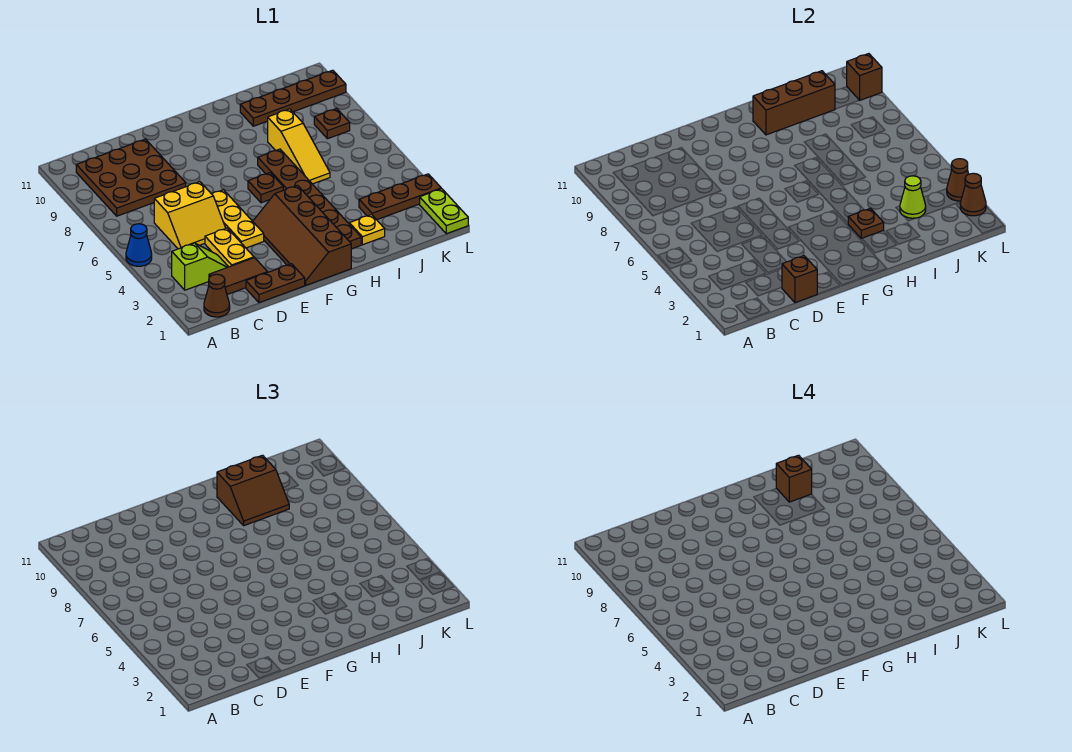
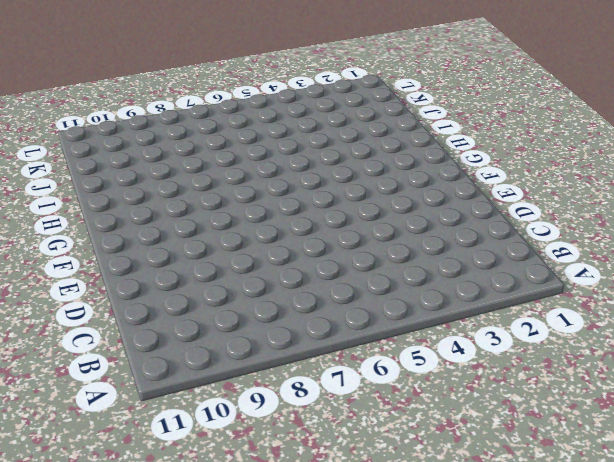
none -> blue cone A5 level 1
none -> brown cone B1 level 1
none -> lime slope B3:C3 level 1 top B

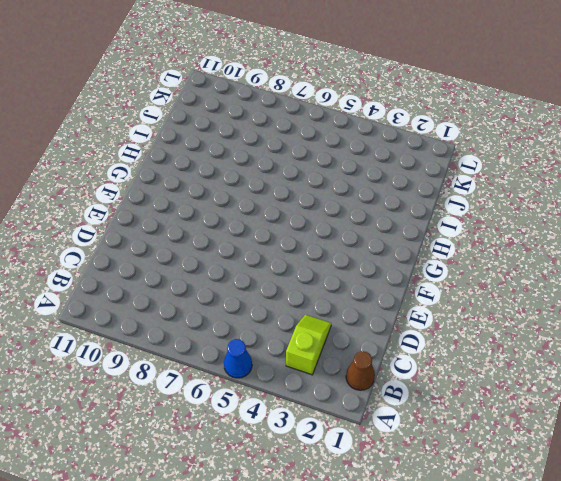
none -> brown plate B8:D10 level 1
none -> brown tile C2:D2 level 1
none -> yellow slope C5:D6 level 1 top 6

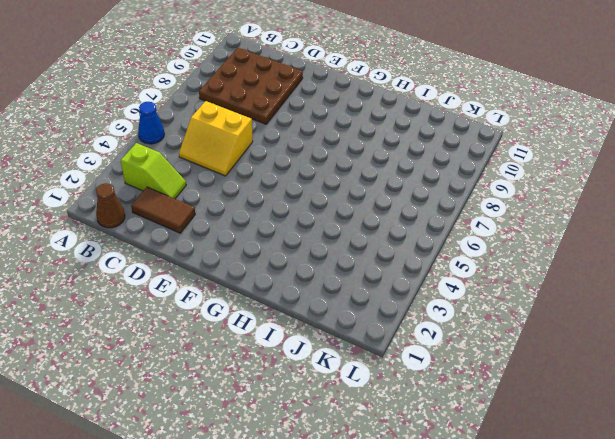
none -> brown plate D1:E1 level 1
none -> yellow plate D3:D4 level 1
none -> yellow plate E4:E6 level 1

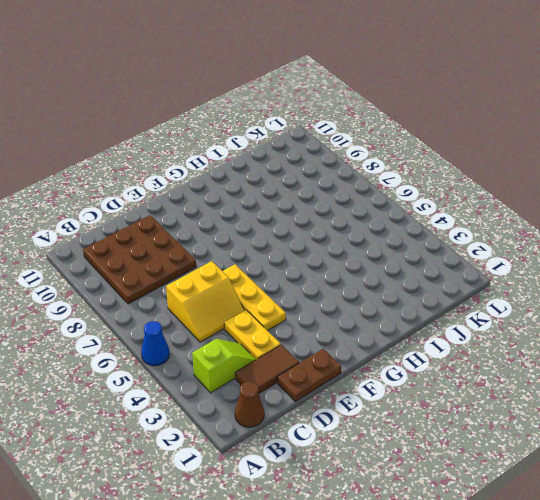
none -> brown slope F1:G4 level 1 top G
none -> brown plate G6 level 1
none -> brown plate H2:H7 level 1

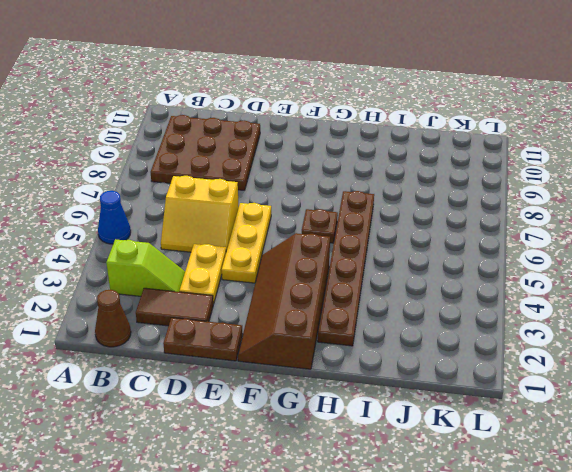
none -> yellow plate I2 level 1
none -> yellow slope I6:I8 level 1 top 8
none -> brown plate I10:L10 level 1

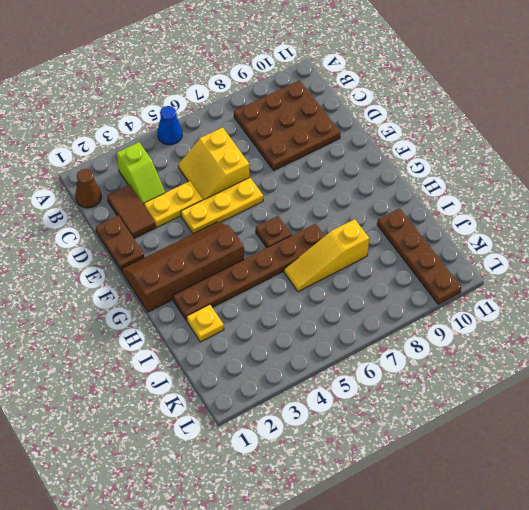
none -> brown plate J3:L3 level 1
none -> brown plate K8 level 1
none -> lime plate L1:L2 level 1

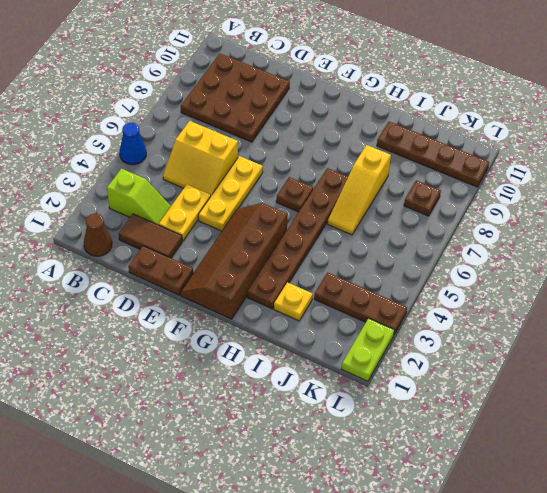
none -> brown brick D1 level 2
none -> brown plate H3 level 2
none -> brown brick H10:J10 level 2

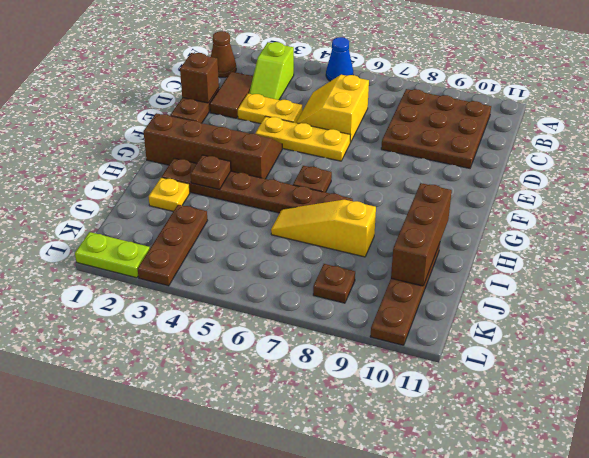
none -> lime cone J3 level 2
none -> brown cone L2 level 2
none -> brown cone L3 level 2

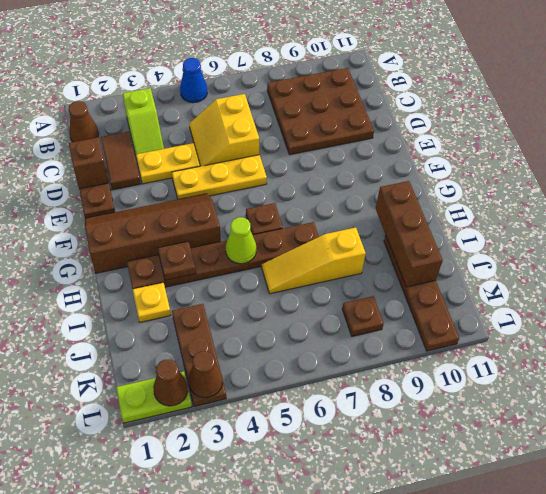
lime cone H5 level 2 -> lime cone J3 level 2
none -> brown brick L10 level 2
none -> brown slope H9:I10 level 3 top 10
none -> brown brick I10 level 4

